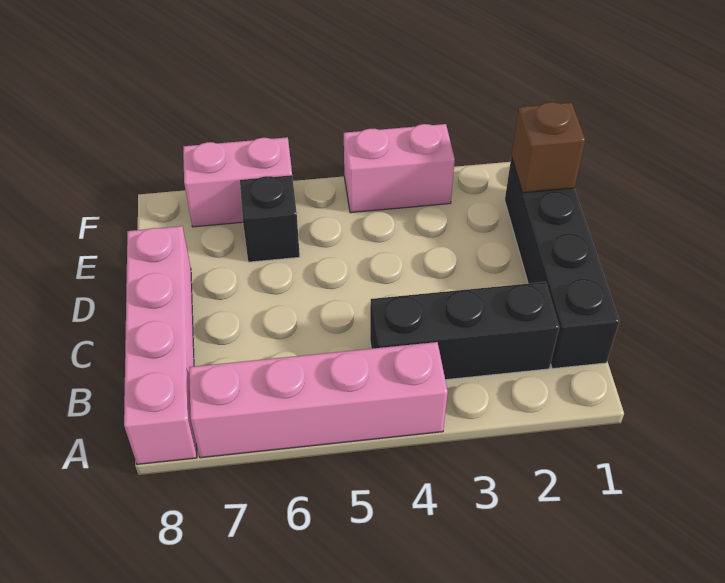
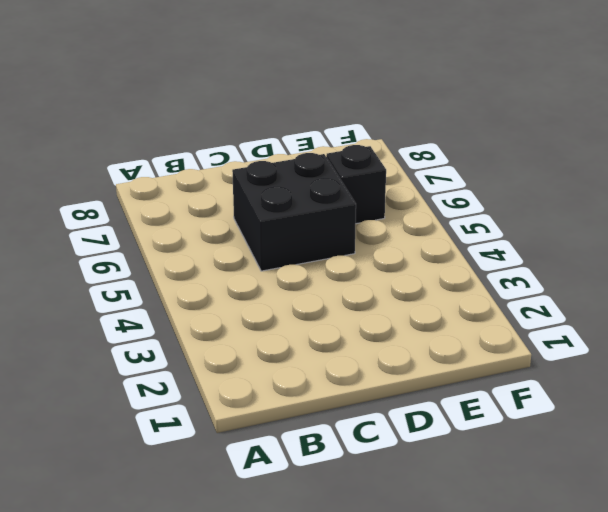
black brick C5:D6 level 1 -> none
none -> pink brick A4:A7 level 1
none -> pink brick A8:D8 level 1

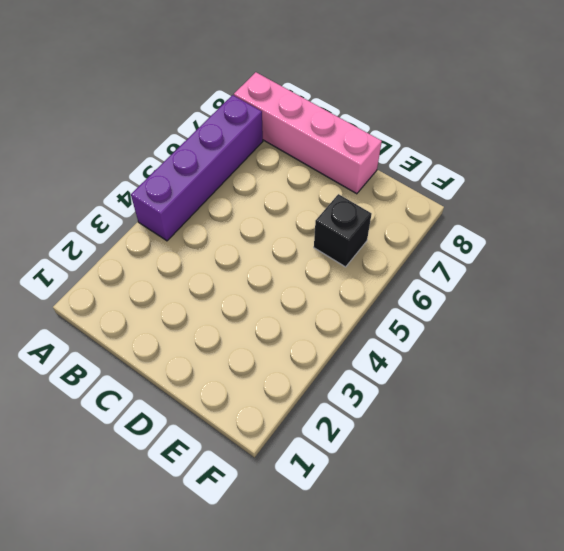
purple brick A4:A7 level 1 -> pink brick A4:A7 level 1
none -> black brick B1:E1 level 1
none -> black brick B2:B4 level 1

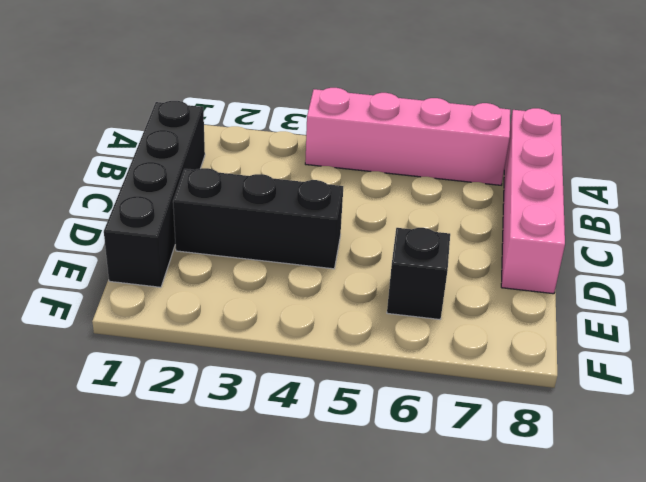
black brick D2:D4 level 1 -> black brick B2:B4 level 1
none -> pink brick F3:F4 level 1
none -> pink brick F6:F7 level 1

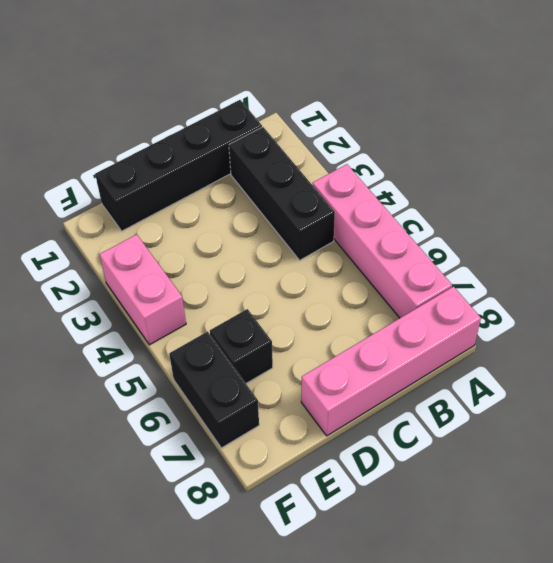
black brick F6:F7 level 1 -> pink brick F6:F7 level 1
none -> brown brick E1 level 2

